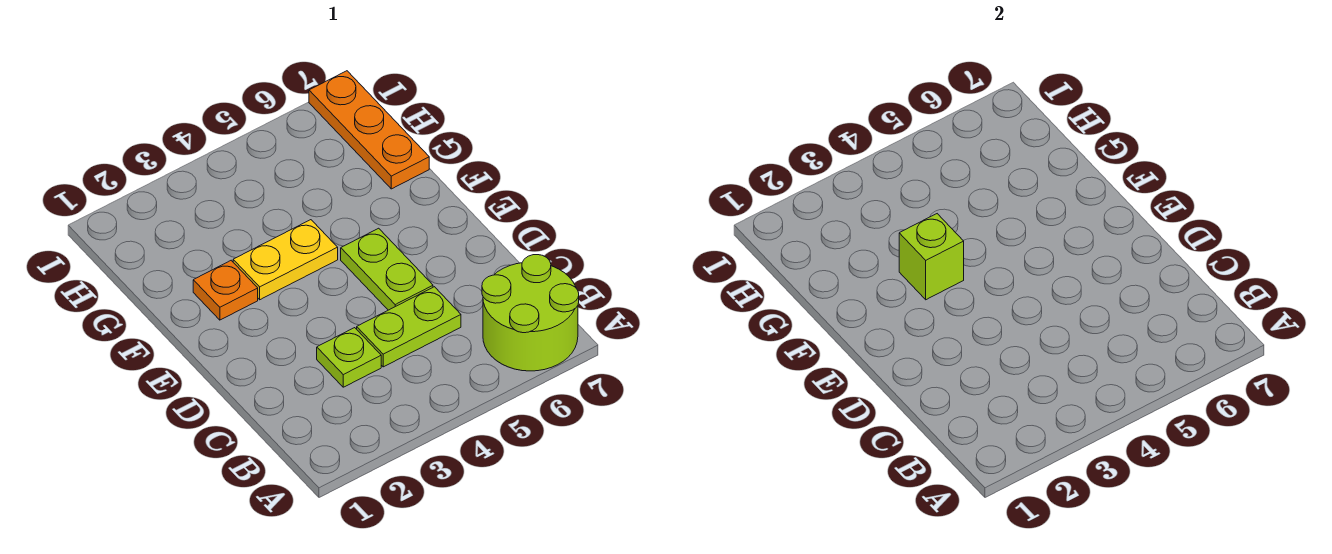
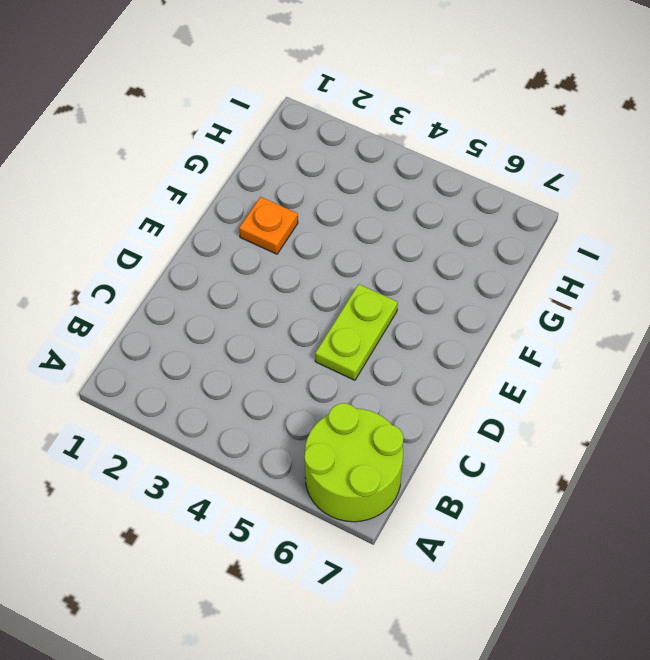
none -> lime plate C3 level 1
none -> lime plate C4:C5 level 1

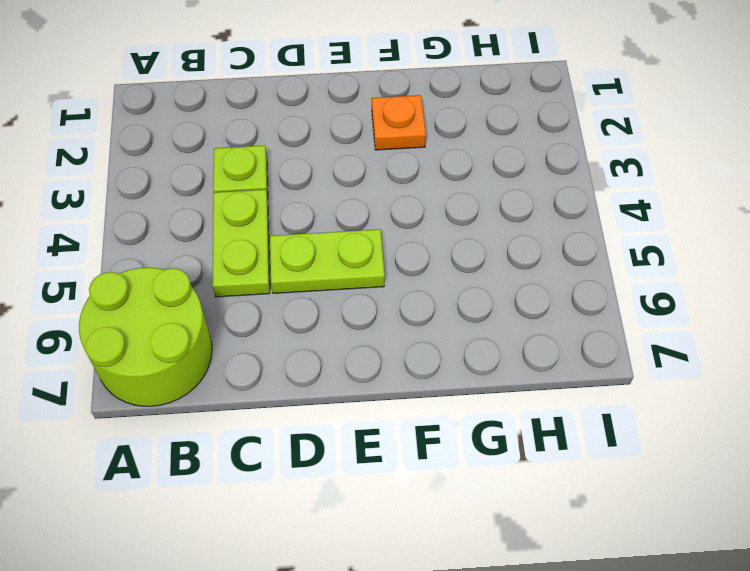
none -> yellow plate F3:F4 level 1
none -> orange plate G7:I7 level 1

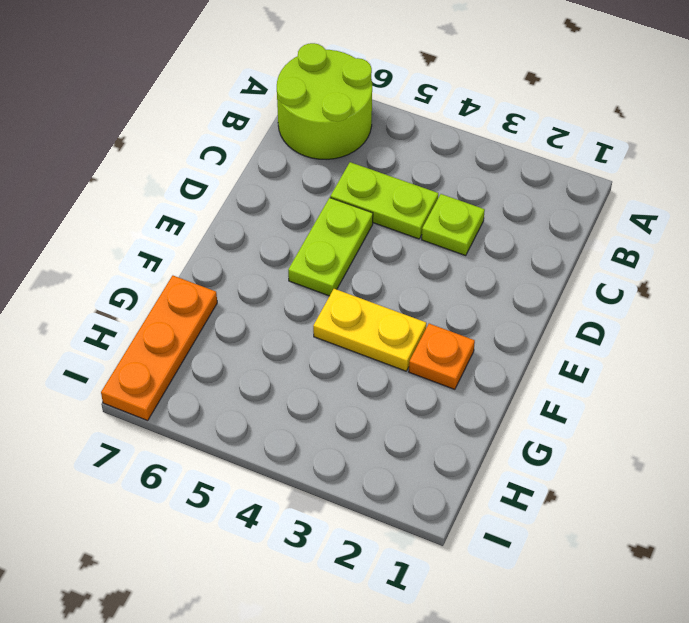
none -> lime brick F3 level 2

